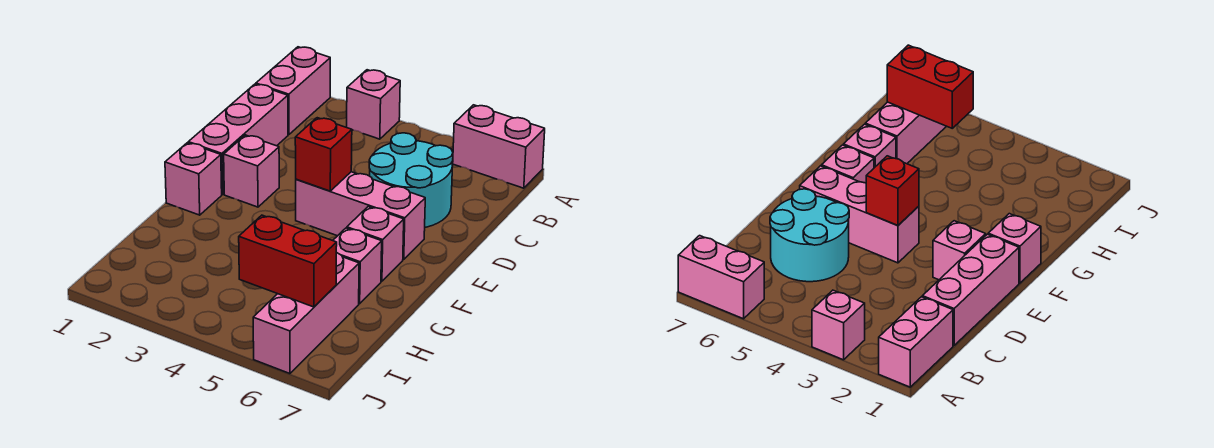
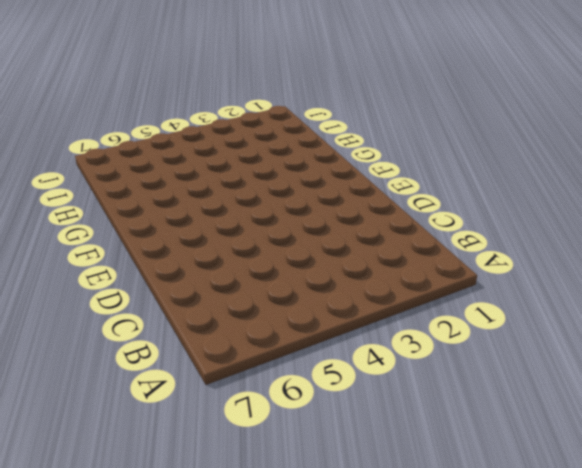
none -> pink brick A1:B1 level 1
none -> pink brick A3 level 1
none -> pink brick A6:A7 level 1

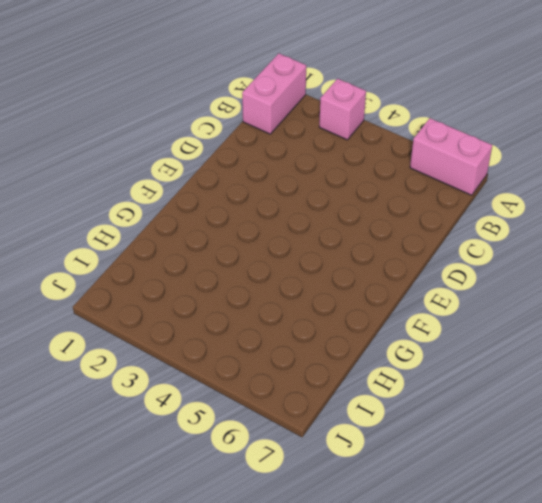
none -> pink brick C1:E1 level 1
none -> cyan round brick C5:D6 level 1
none -> pink brick E2 level 1

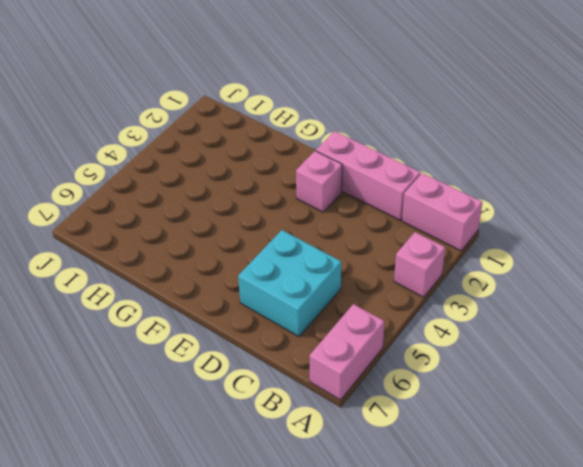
cyan brick C5:D6 level 1 -> cyan round brick C5:D6 level 1
none -> pink brick E4:E6 level 1
none -> pink brick F1 level 1
none -> pink brick F6 level 1

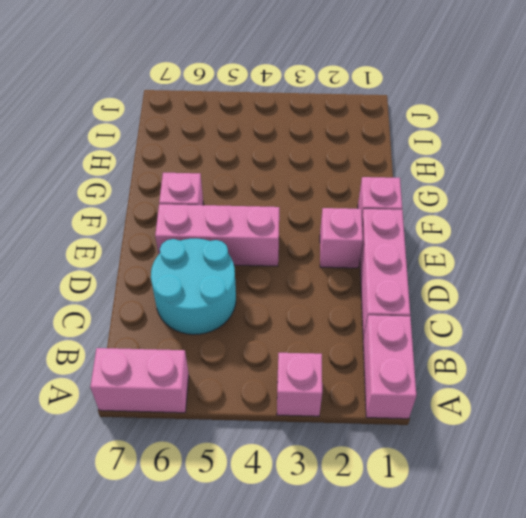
none -> pink brick G6 level 1
none -> pink brick H6:J6 level 1
none -> red brick E4 level 2

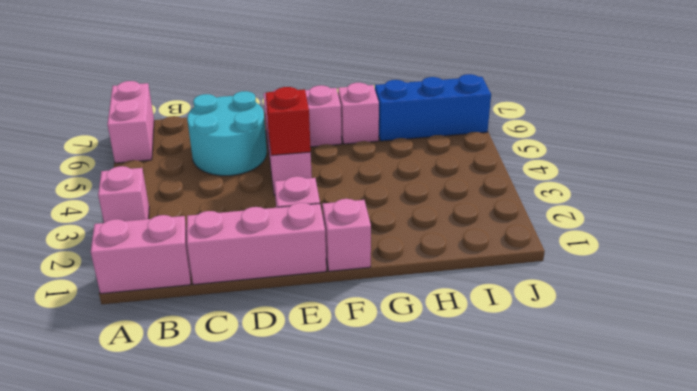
blue brick H6:J6 level 1 -> pink brick H6:J6 level 1
none -> red brick I5:I6 level 2

